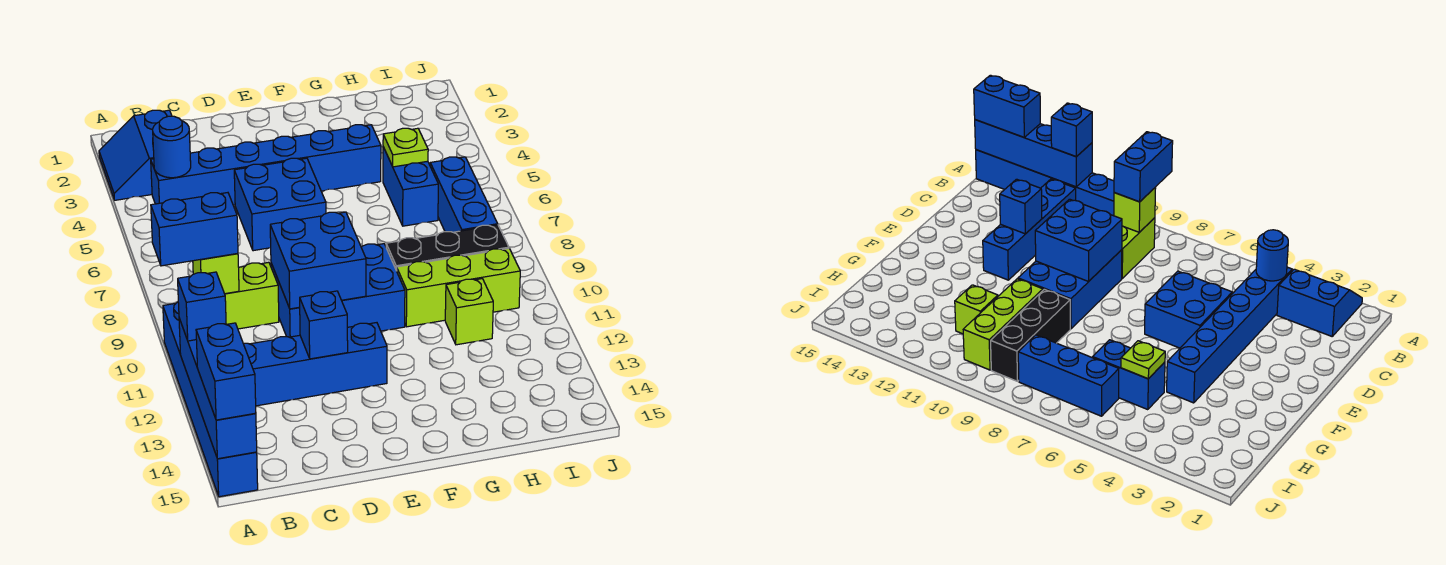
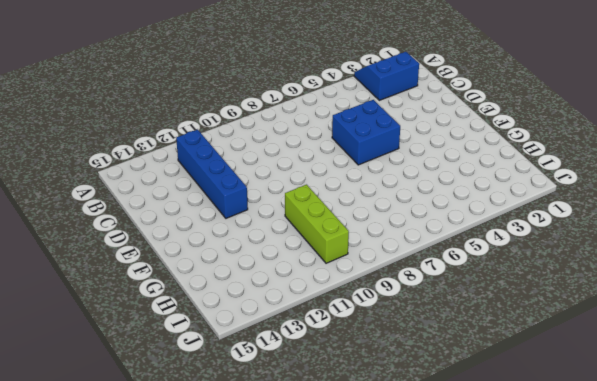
none -> blue brick A10:A15 level 1
none -> blue brick B4:G4 level 1
none -> lime brick B9:C9 level 1

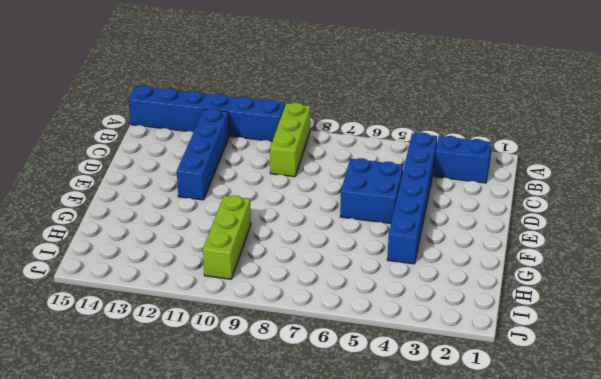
lime brick A9:C9 level 1 -> lime brick B9:C9 level 1
none -> blue brick D9:F10 level 1
none -> black brick G9:I9 level 1
none -> blue brick H5:H6 level 1

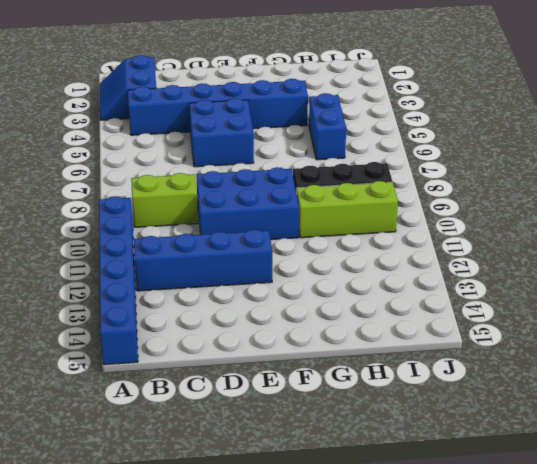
none -> lime brick H11 level 1
none -> blue brick I6:I8 level 1
none -> blue brick A12:A15 level 2

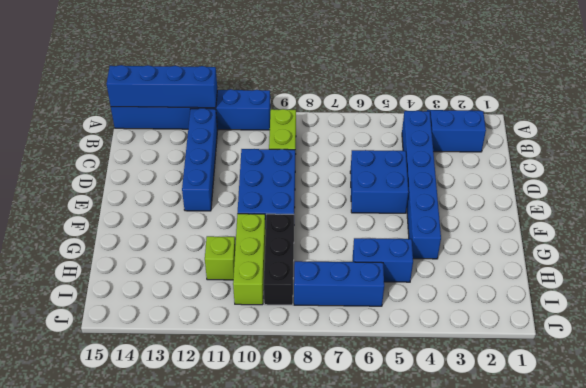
none -> blue round brick B4 level 2
none -> lime brick B9 level 2
none -> blue brick D9:E10 level 2

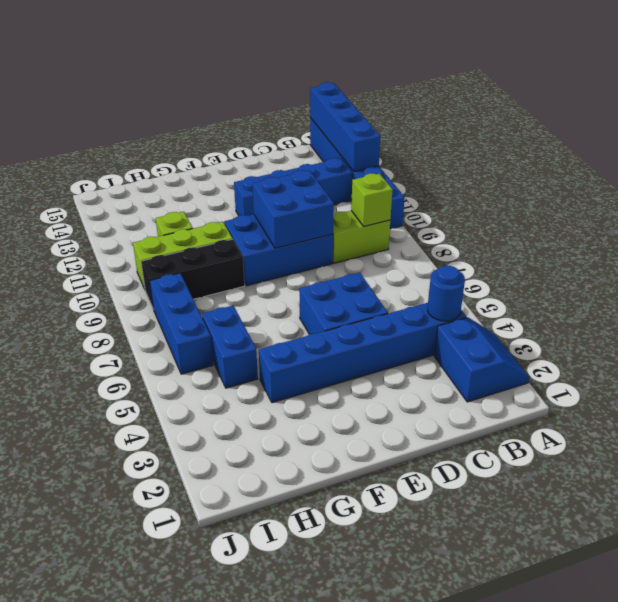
none -> blue brick D12 level 2
none -> lime plate H5 level 2
none -> blue brick A9:B9 level 3

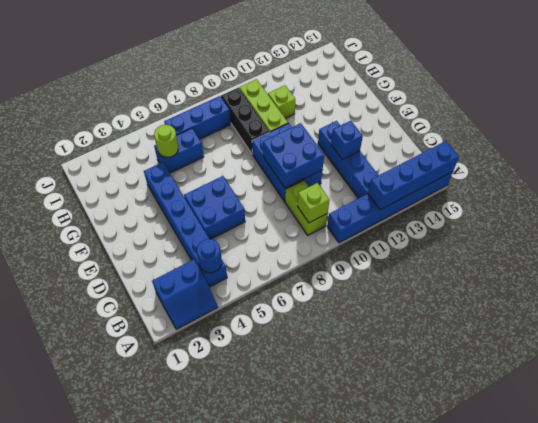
lime round brick H5 level 2 -> lime plate H5 level 2
none -> blue brick A9:B9 level 3
none -> blue brick A12 level 3
none -> blue brick A14:A15 level 3

